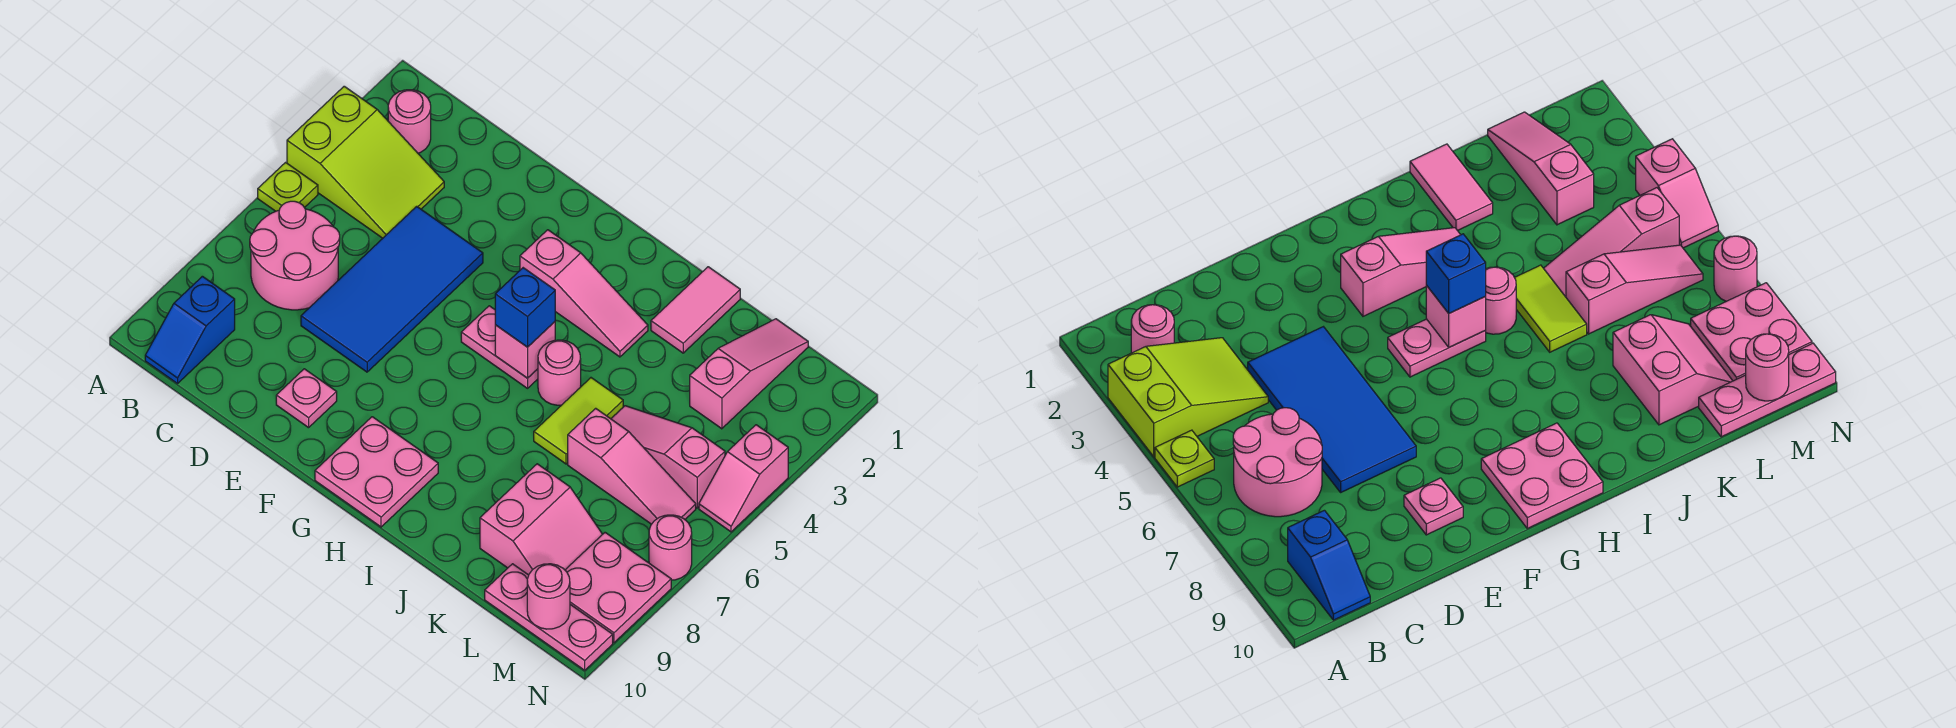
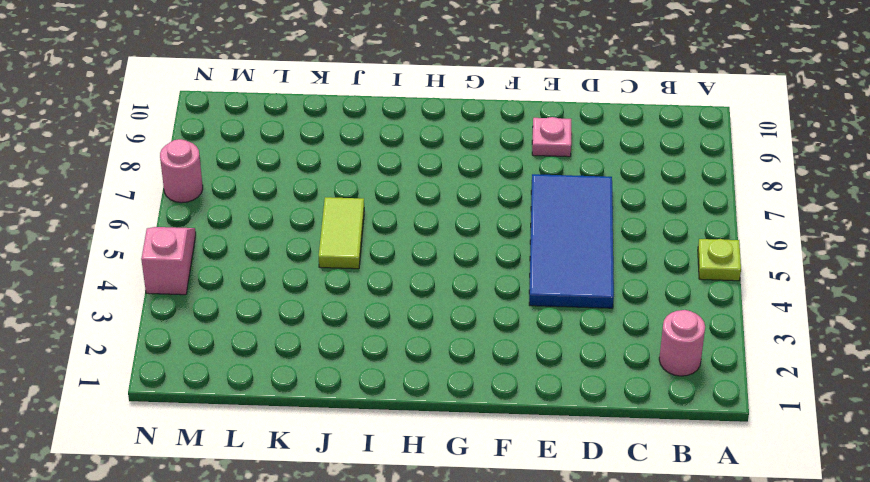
none -> lime slope A3:C4 level 1 top A
none -> pink round brick B6:C7 level 1
none -> blue slope B9:B10 level 1 top 9

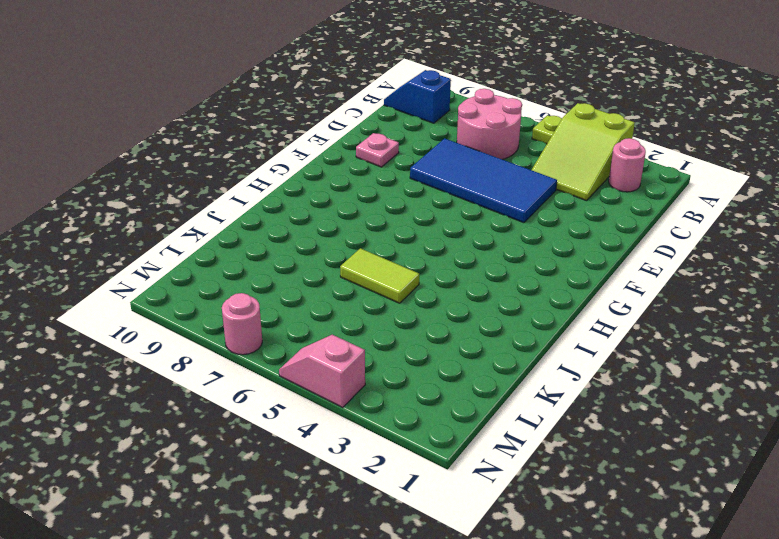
none -> pink slope G3:I3 level 1 top G
none -> pink plate G5:H5 level 1
none -> pink plate G9:H10 level 1

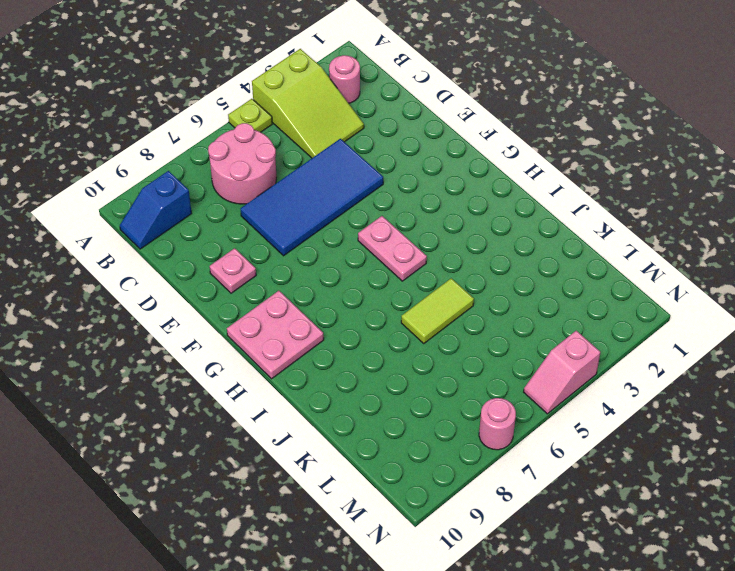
none -> pink slope G3:I3 level 1 top G
none -> pink round brick I5 level 1
none -> pink tile J1:J2 level 1

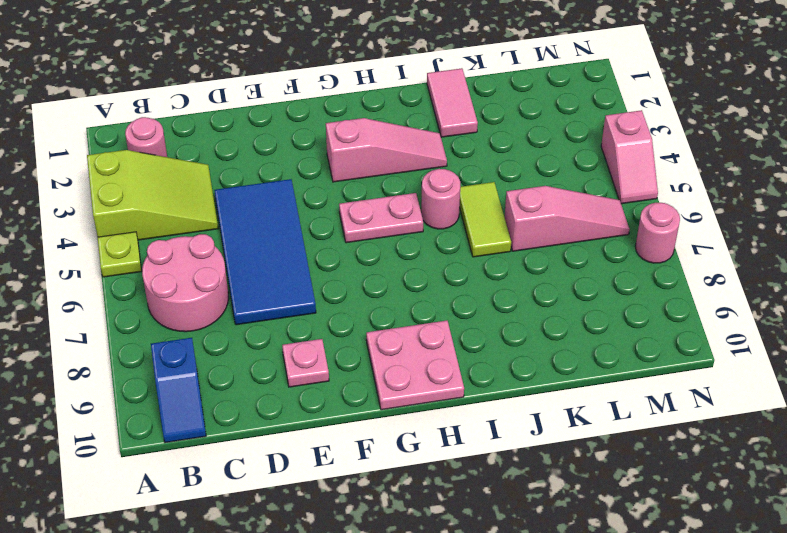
none -> pink slope K5:M5 level 1 top M
none -> pink slope K8:L9 level 1 top K
none -> pink slope L1:L3 level 1 top 3

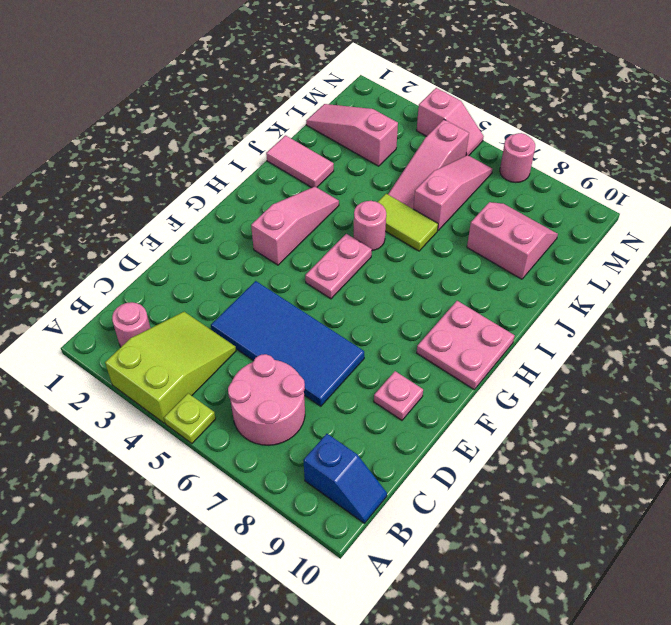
none -> pink plate L10:N10 level 1
none -> pink plate M8:N9 level 1
none -> pink brick H5 level 2

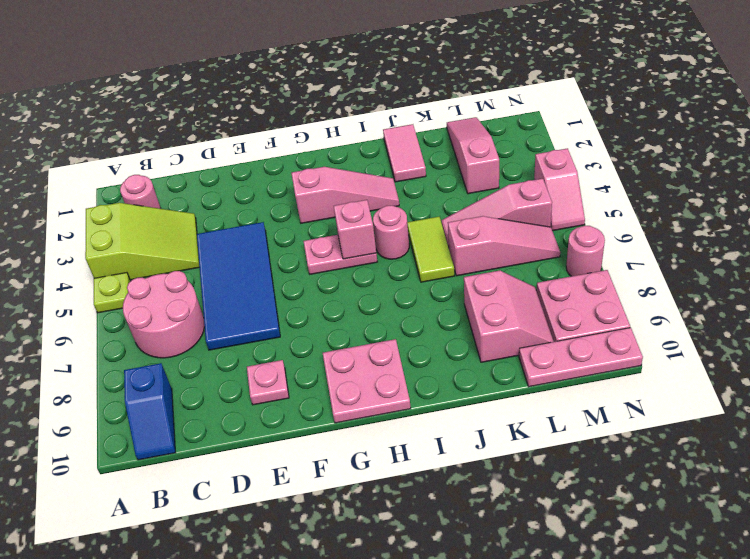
none -> pink round brick M10 level 2
none -> blue brick H5 level 3

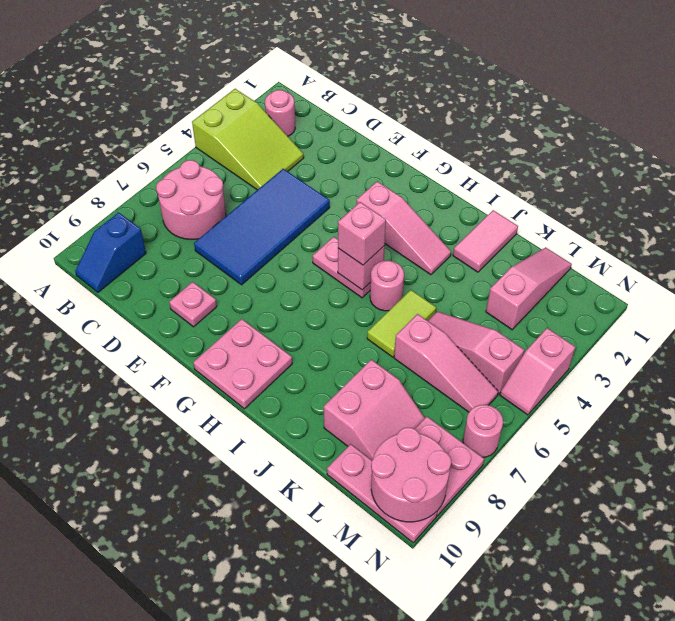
pink brick H5 level 3 -> blue brick H5 level 3
pink round brick M9:N10 level 2 -> pink round brick M10 level 2
none -> lime plate A5 level 1

